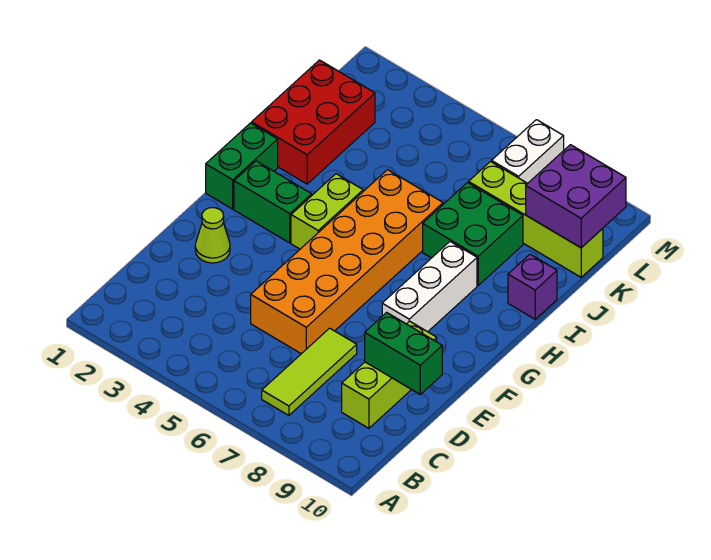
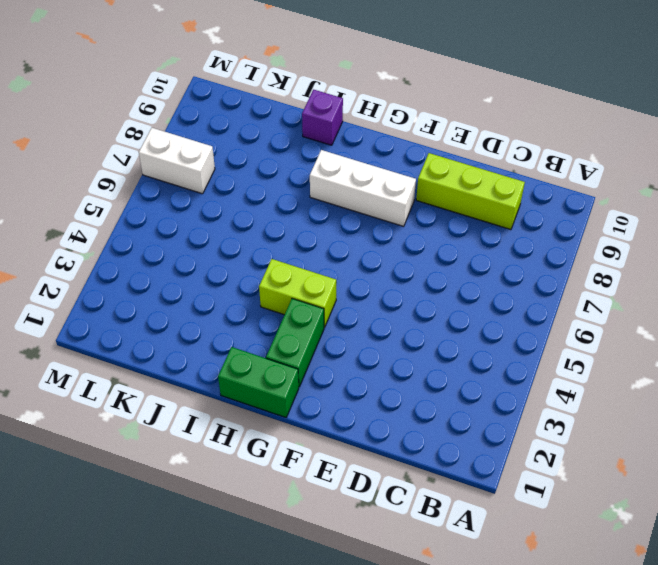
none -> lime tile B7:D7 level 1
none -> orange brick D5:I6 level 1
none -> lime cone E2 level 1

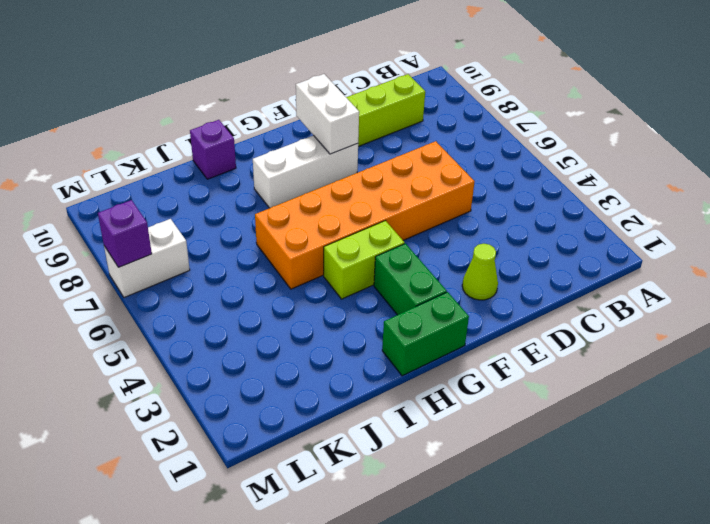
white brick F8:F9 level 2 -> none
purple brick M7 level 2 -> none
none -> lime tile B7:D7 level 1
none -> red brick I1:K2 level 1
none -> green brick I7:J8 level 1

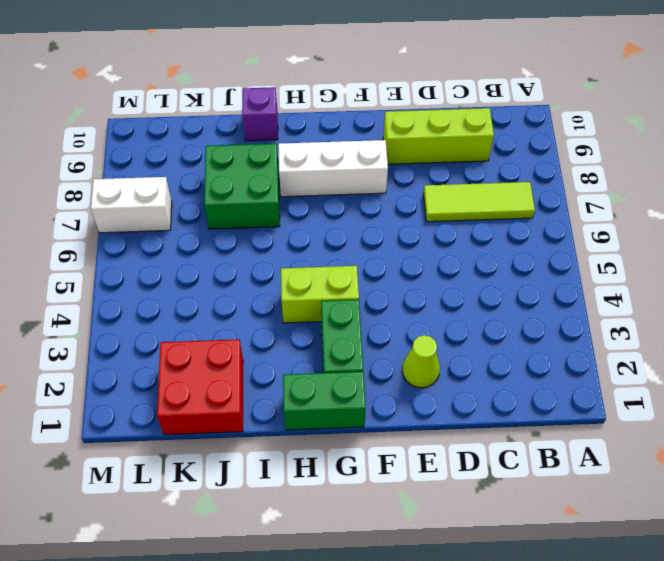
red brick J1:K2 level 1 -> red brick I1:K2 level 1
none -> orange brick D5:I6 level 1
none -> lime brick K7:K10 level 1
none -> green brick D9:D10 level 2

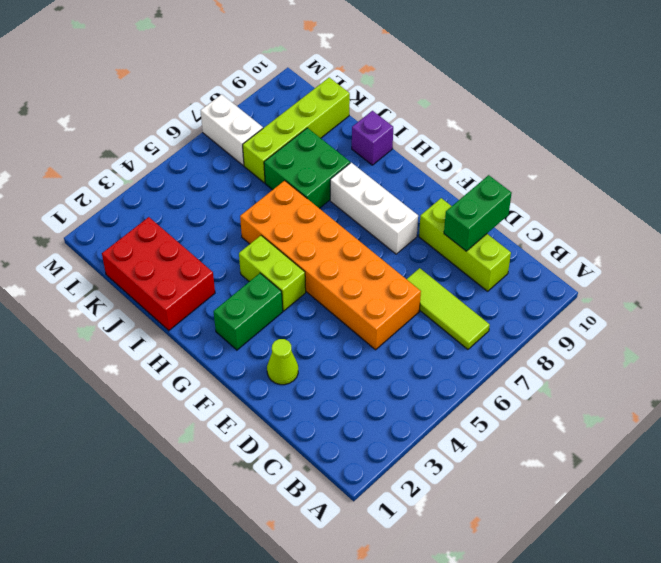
none -> green brick G1:H1 level 1
none -> purple brick K9:L10 level 2

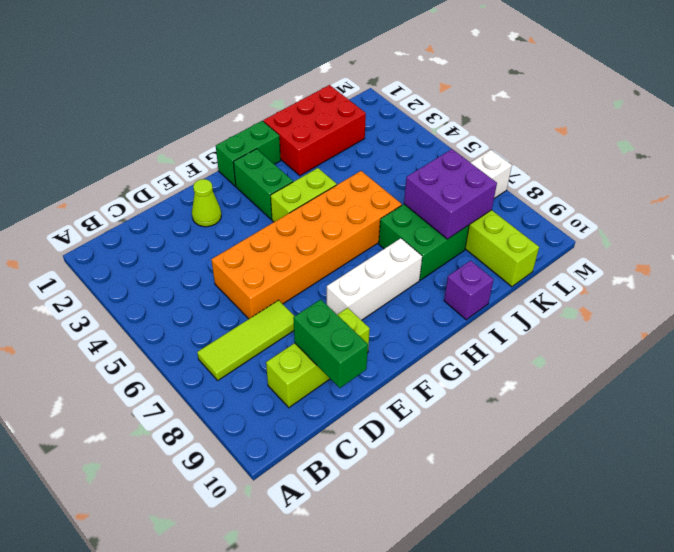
purple brick J7:K8 level 2 -> purple brick K9:L10 level 2

